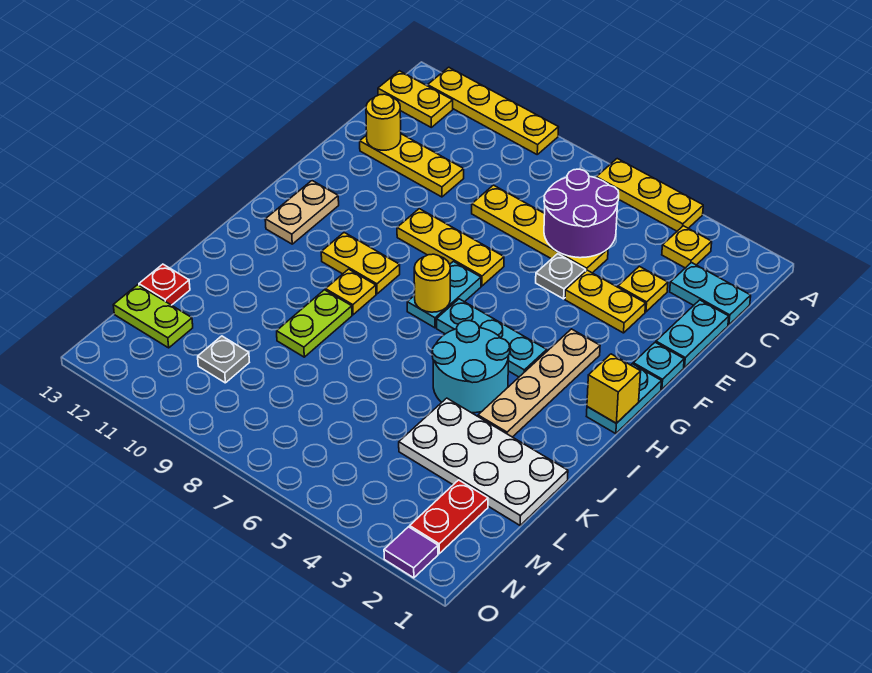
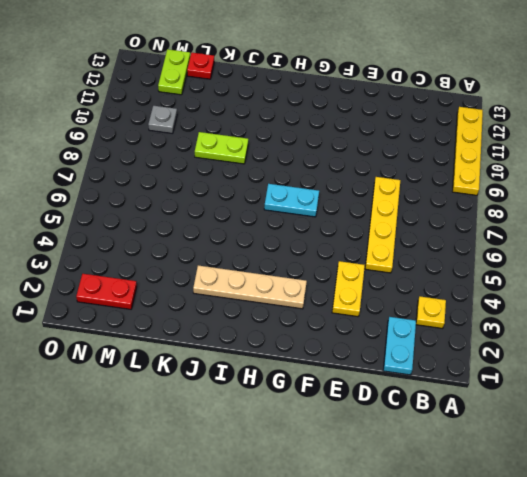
none -> yellow plate A4:A6 level 1
none -> yellow plate B12:B13 level 1
none -> cyan plate D1:E1 level 1
none -> yellow plate D3 level 1

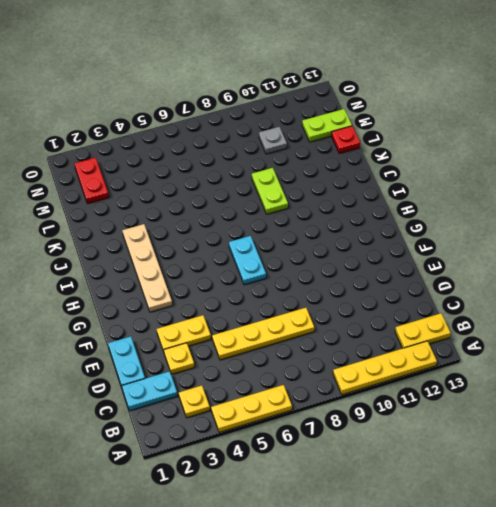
none -> yellow plate D10:D12 level 1
none -> grey plate E5 level 1
none -> cyan plate F1 level 1
none -> yellow plate F7:F9 level 1

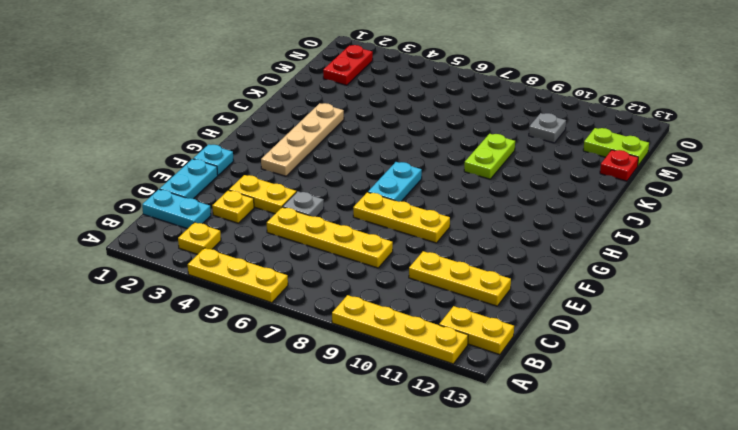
none -> cyan plate G1:H1 level 1
none -> tan plate G12:H12 level 1
none -> cyan plate H4:H6 level 1
none -> yellow plate H9:H10 level 1

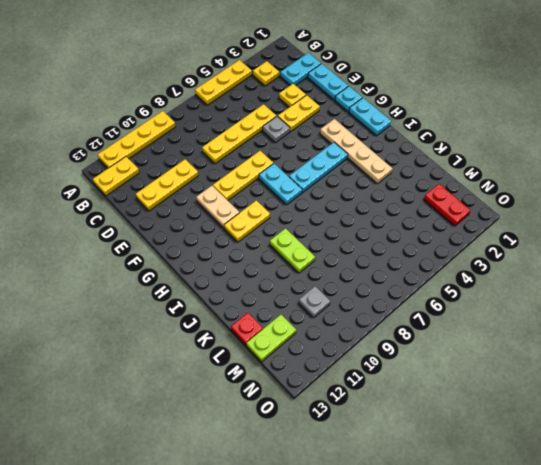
tan plate F10:G10 level 1 -> tan plate G12:H12 level 1
none -> cyan round brick I4:J5 level 1
none -> yellow plate I9 level 1
none -> white plate K1:L4 level 1
none -> purple tile O2 level 1

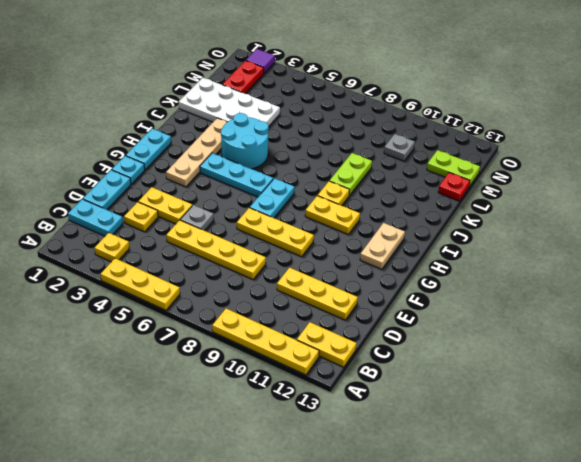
none -> purple round brick C5:D6 level 2
none -> yellow round brick D12 level 2
none -> yellow brick H1 level 2
none -> yellow round brick H7 level 2

